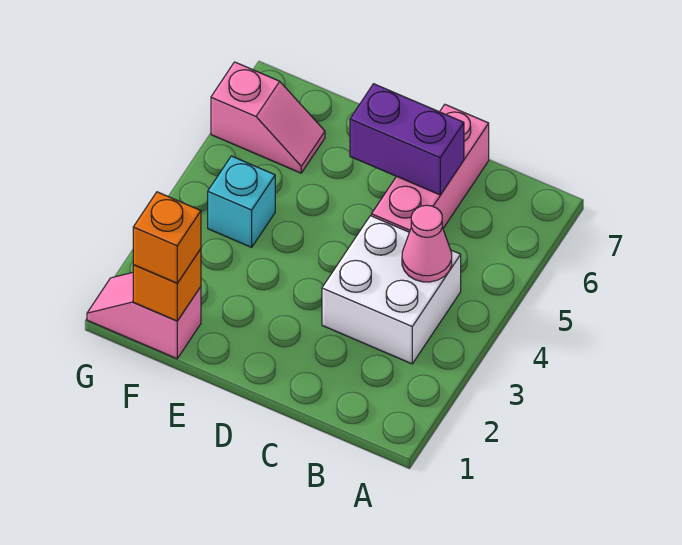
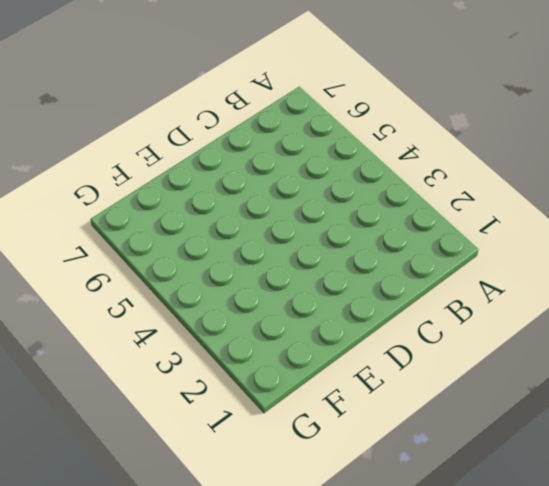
none -> white brick B3:C4 level 1
none -> pink brick C5:C7 level 1

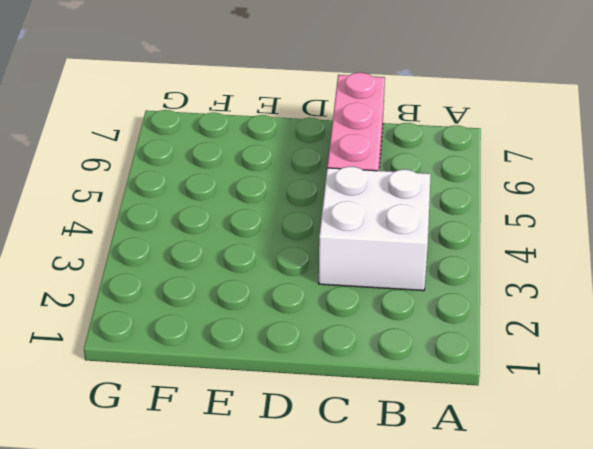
none -> pink slope F1:G1 level 1 top F
none -> cyan brick F4 level 1

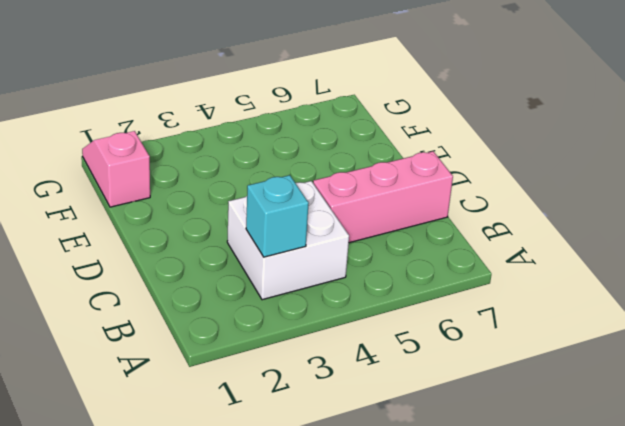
cyan brick B3 level 2 -> cyan brick F4 level 1
none -> pink slope F6:G6 level 1 top G
none -> pink cone B4 level 2

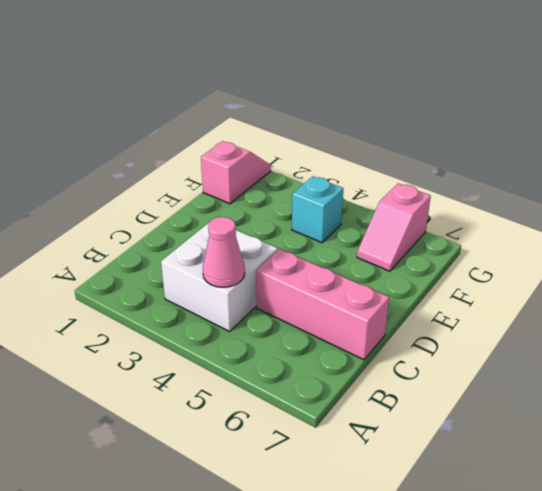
none -> purple brick C6:D6 level 2
none -> orange brick F1 level 2

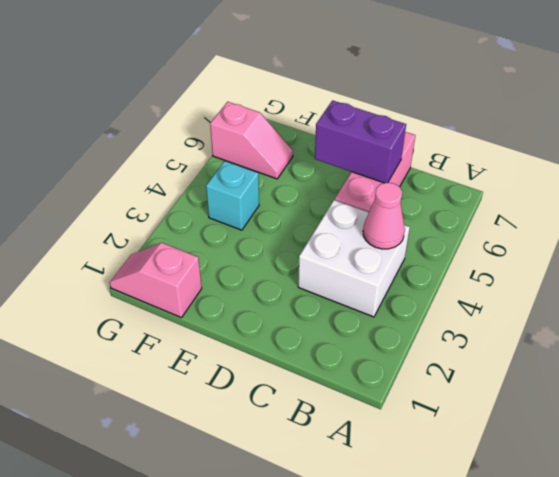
none -> orange brick F1 level 2
none -> orange brick F1 level 3

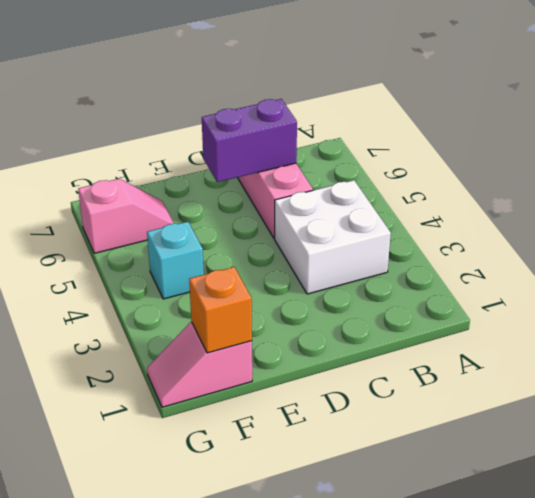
none -> pink cone B4 level 2
none -> orange brick F1 level 3

